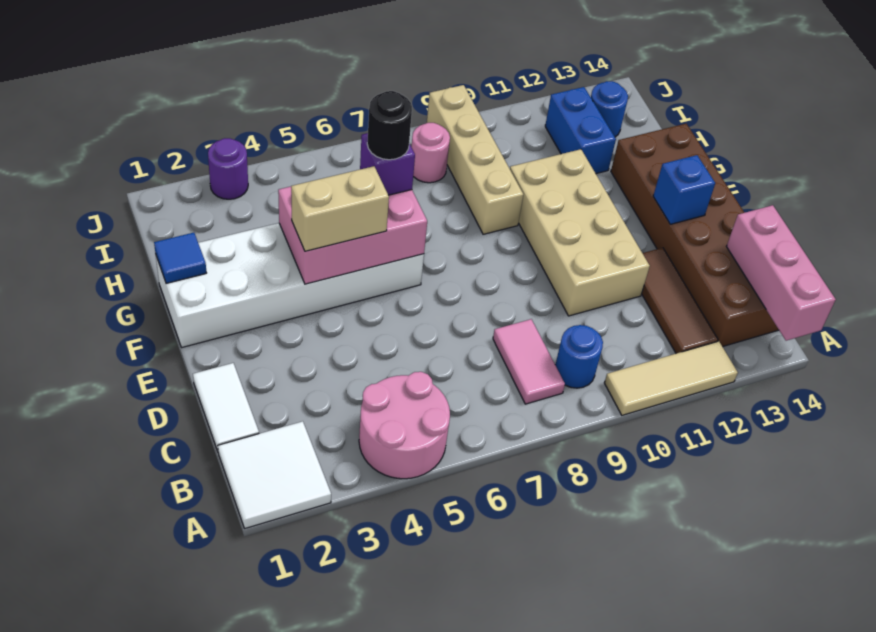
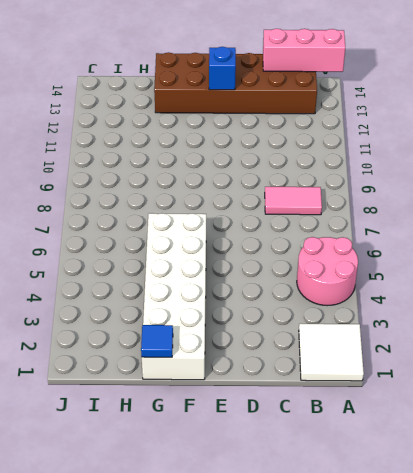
none -> tan tile A10:A12 level 1
none -> blue round brick B9 level 1
none -> brown tile B12:D12 level 1

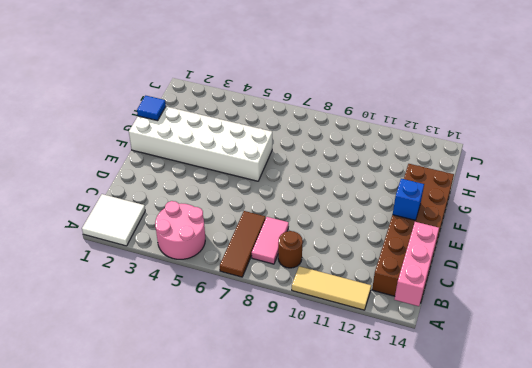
brown tile A7:C7 level 1 -> brown tile B12:D12 level 1
brown round brick B9 level 1 -> blue round brick B9 level 1
none -> white tile C1:D1 level 1
none -> tan brick D10:G11 level 1
none -> tan brick G9:J9 level 1

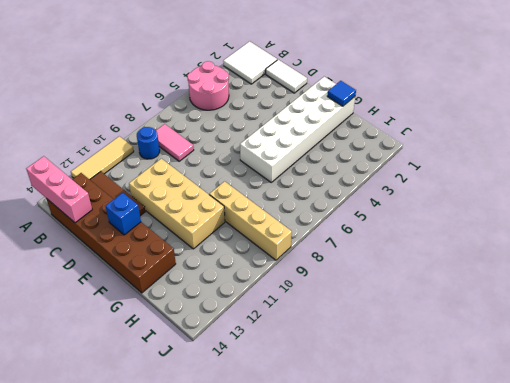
none -> blue brick H12:I12 level 1
none -> pink round brick I8 level 1
none -> blue round brick I13 level 1

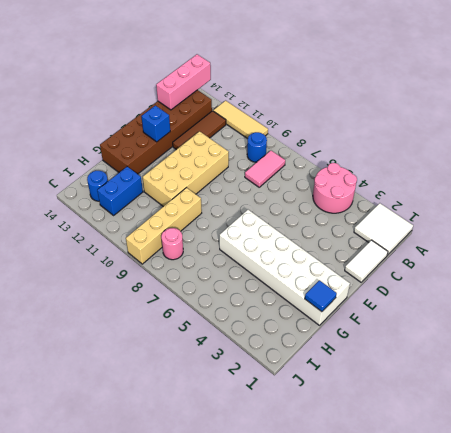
none -> purple round brick J3 level 1
none -> pink brick F4:G6 level 2
none -> tan brick F4:F5 level 3

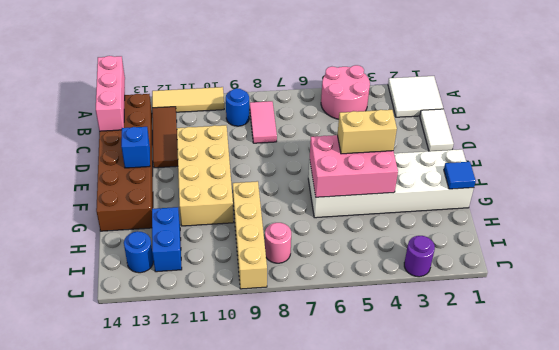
none -> purple brick G6 level 3
none -> black round brick G6 level 4

